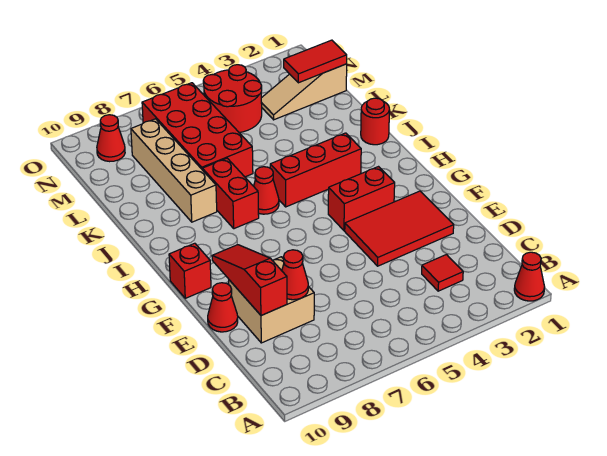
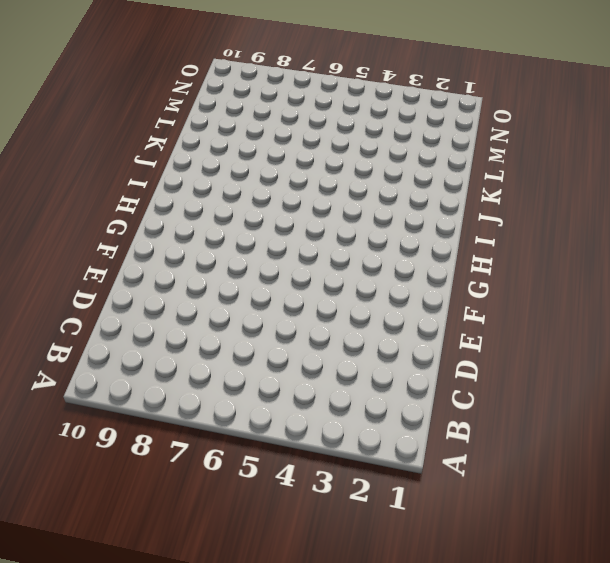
none -> red cone A1 level 1
none -> red tile C3 level 1
none -> tan brick D8:E9 level 1

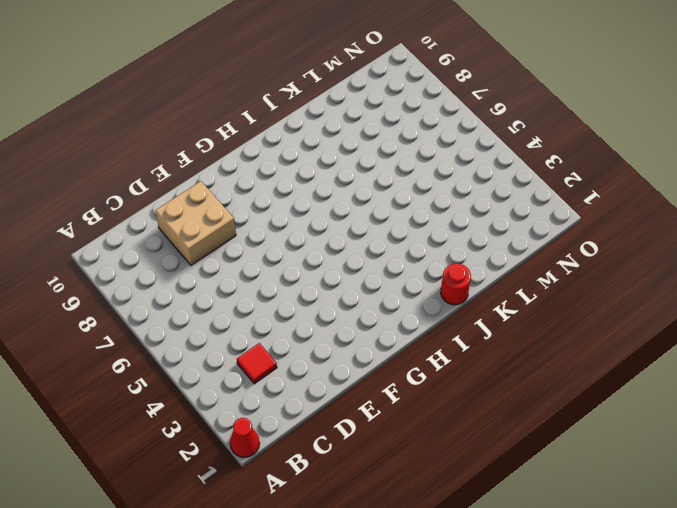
none -> red tile E2:F4 level 1
none -> red cone E10 level 1
none -> red brick G3:G4 level 1

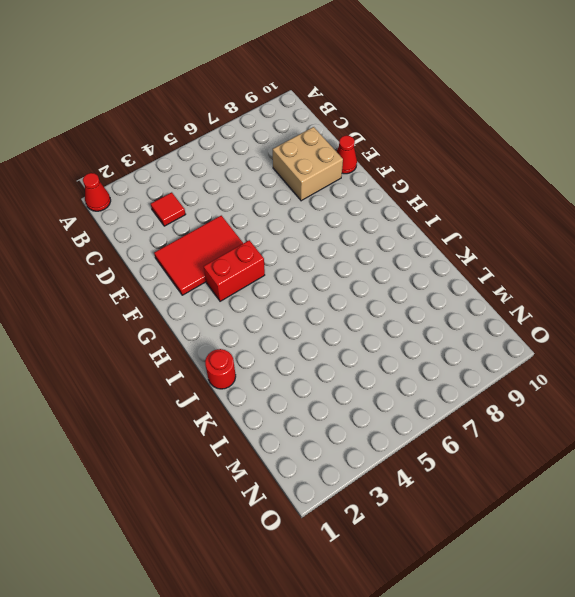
none -> red brick G10 level 1
none -> red brick I3:I5 level 1
none -> red cone I6 level 1

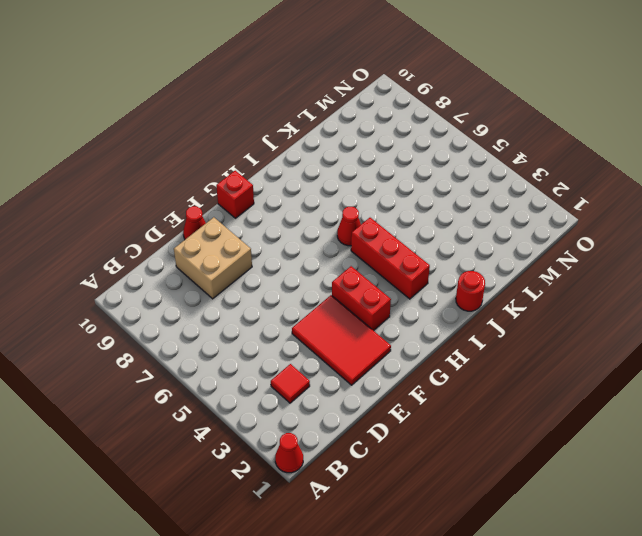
none -> red brick I7:J7 level 1
none -> tan brick J8:M8 level 1
none -> red brick K6:N7 level 1

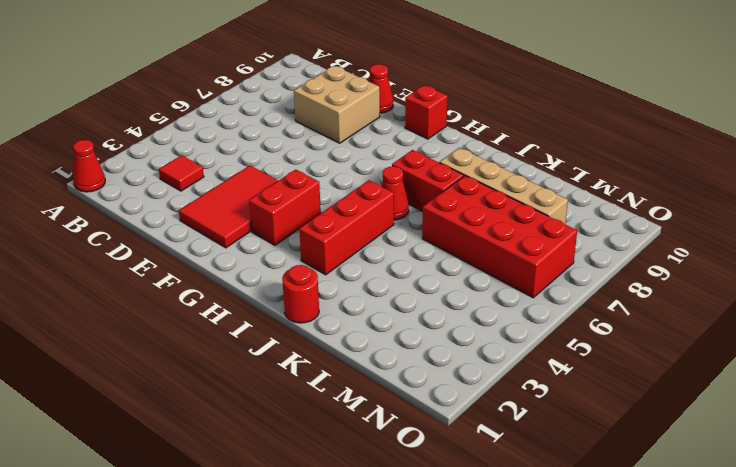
none -> tan slope M1:M3 level 1 top 1
none -> red round brick M4:N5 level 1
none -> red cone N9 level 1

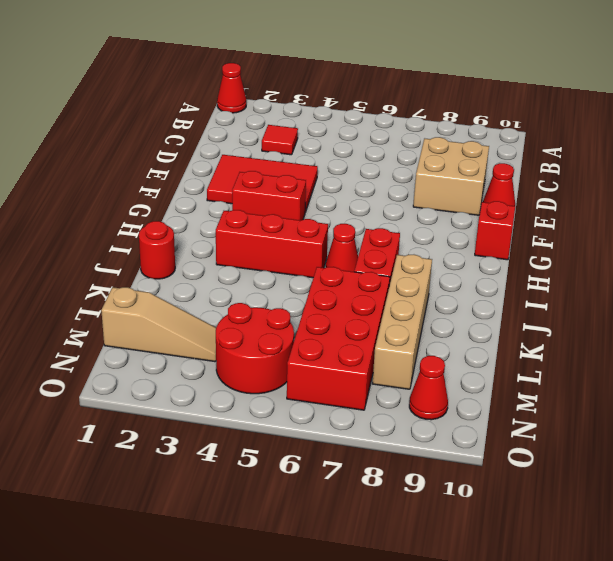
none -> red cone D8 level 2
none -> red slope D9:F9 level 2 top D
none -> red tile M1:M2 level 2

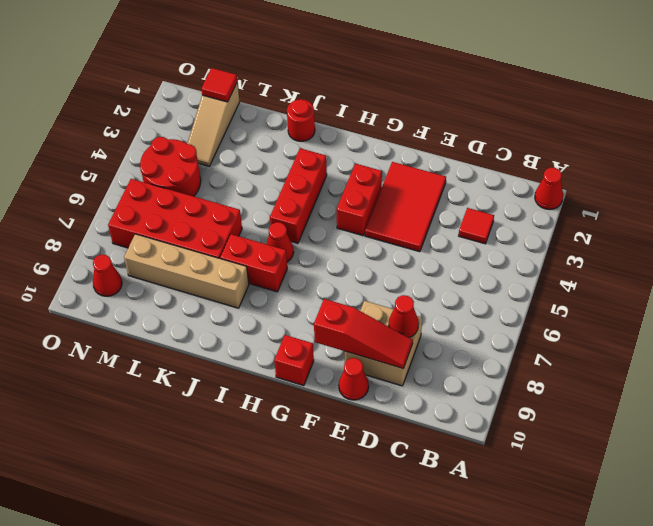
red slope D9:F9 level 2 top F -> red slope D9:F9 level 2 top D
red tile M1 level 2 -> red tile M1:M2 level 2

